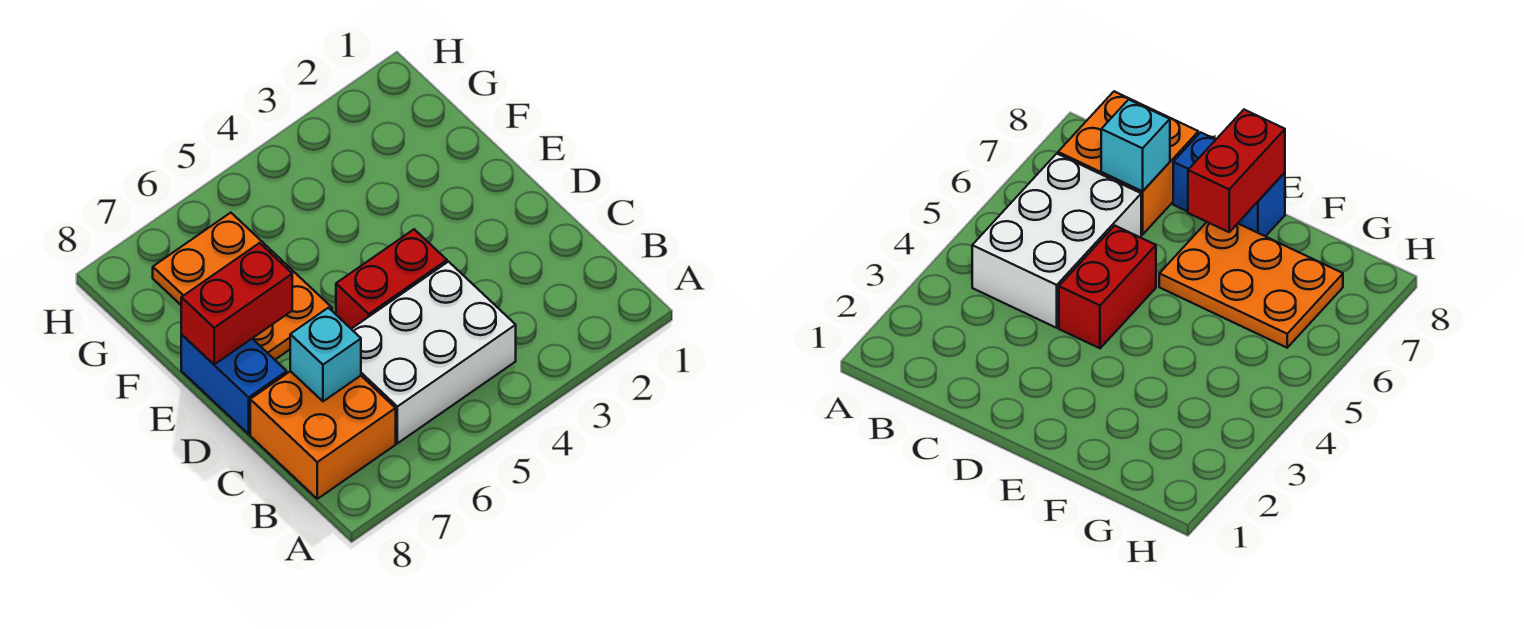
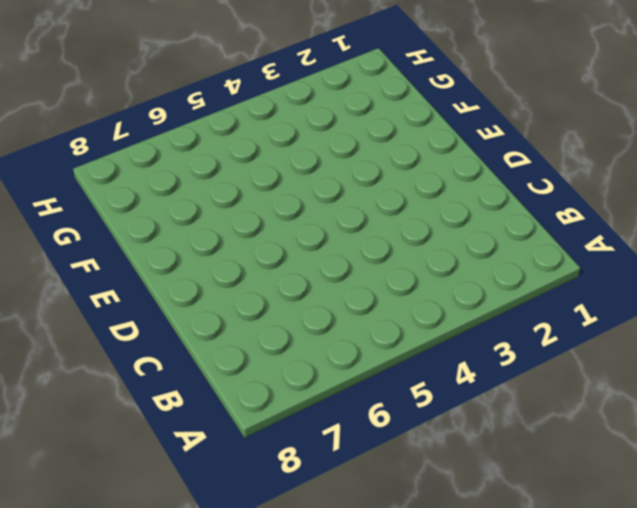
none -> white brick B4:C6 level 1
none -> orange brick B7:C8 level 1

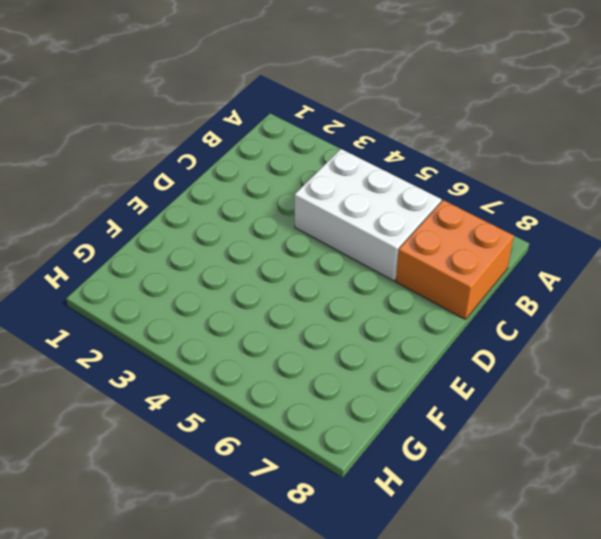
none -> red brick D4:D5 level 1
none -> blue brick D8:E8 level 1

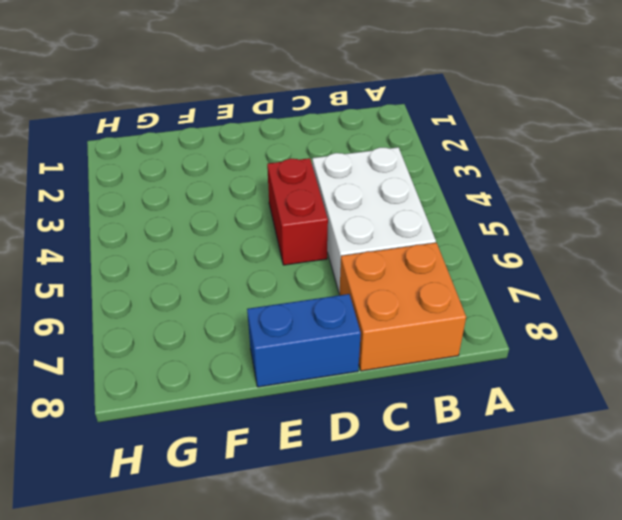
none -> orange plate E6:G7 level 1
none -> cyan brick C7 level 2

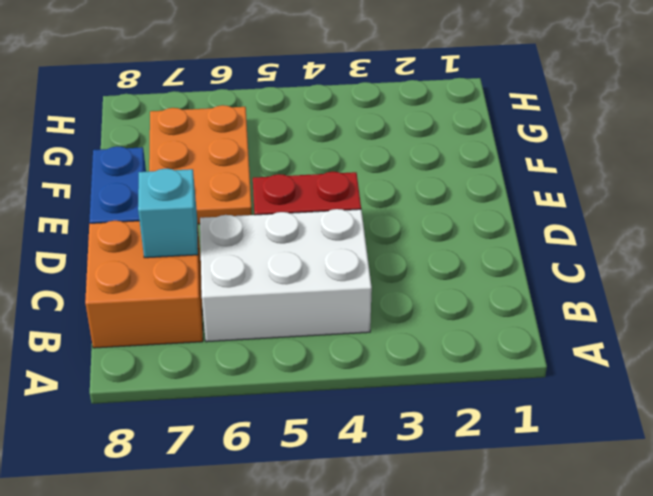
none -> red brick E7:E8 level 2

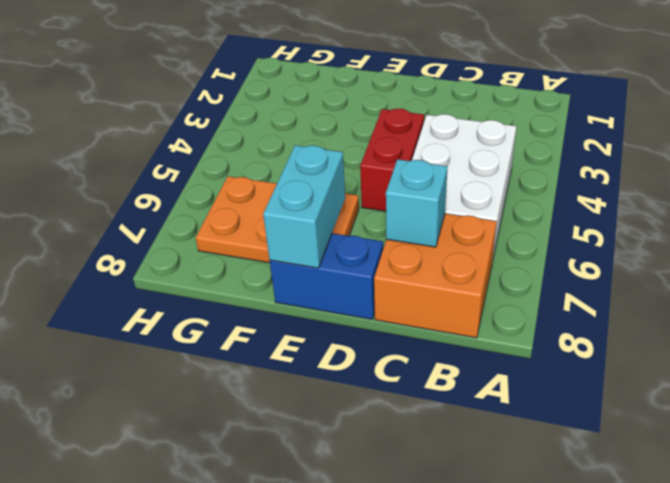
cyan brick E7:E8 level 2 -> red brick E7:E8 level 2

